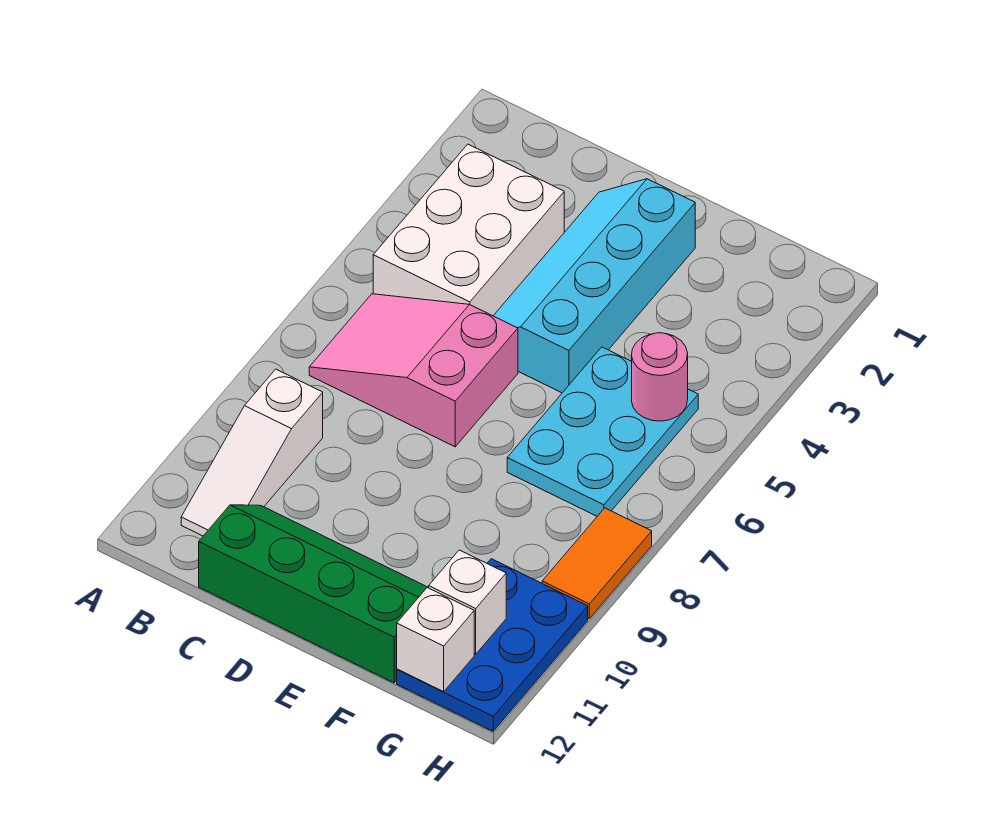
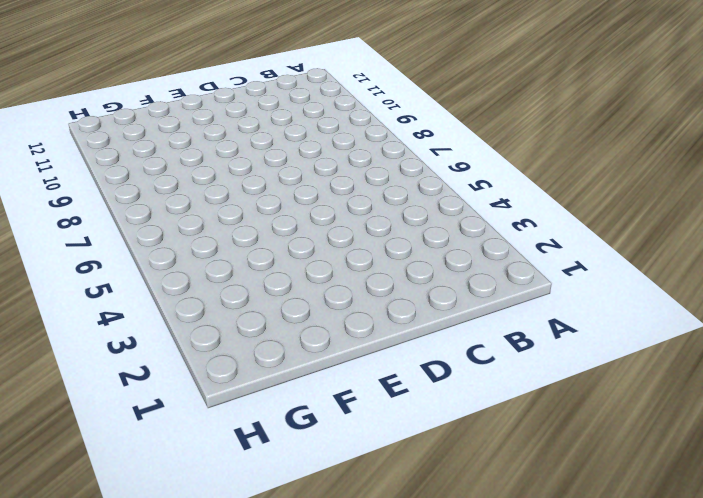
none -> white brick B3:C5 level 1
none -> pink slope B6:D7 level 1 top D

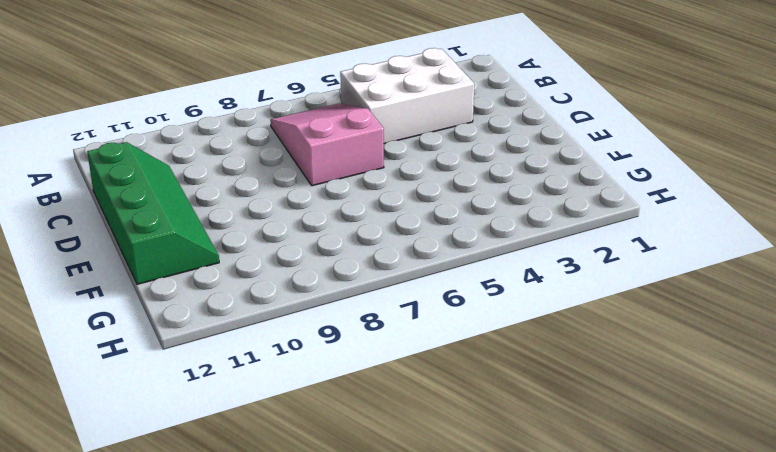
none -> white slope B9:B11 level 1 top 9
none -> cyan slope D2:E5 level 1 top E

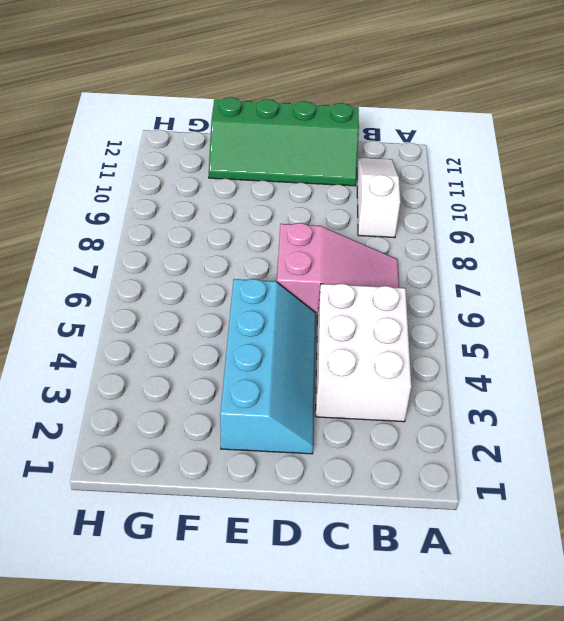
none -> cyan plate F5:G7 level 1
none -> blue plate G10:H12 level 1

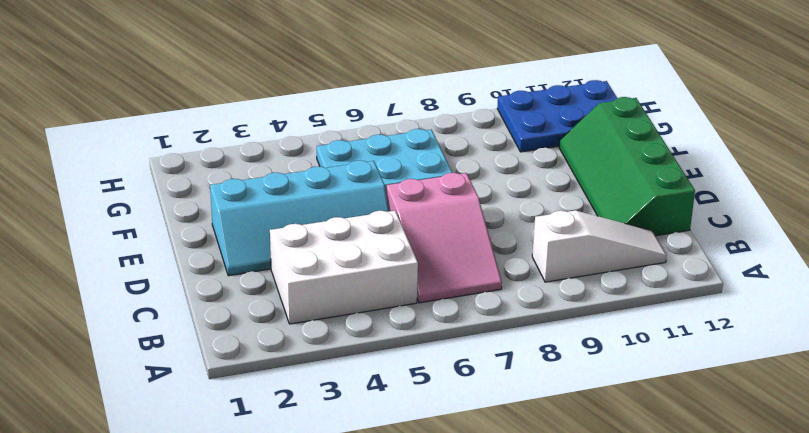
none -> orange tile H8:H9 level 1
none -> pink round brick G5 level 2

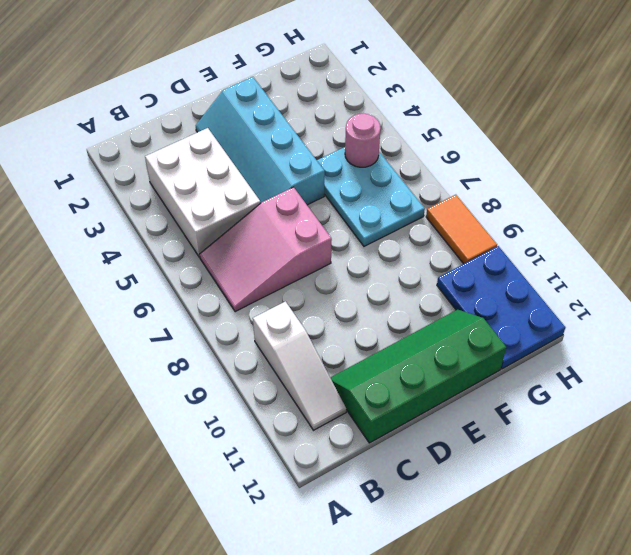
none -> white brick G11 level 2
none -> white brick G12 level 2

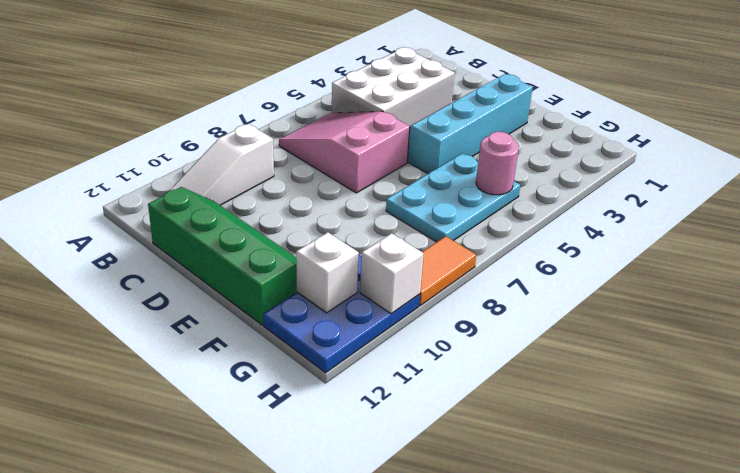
white brick H10 level 2 -> white brick G12 level 2

